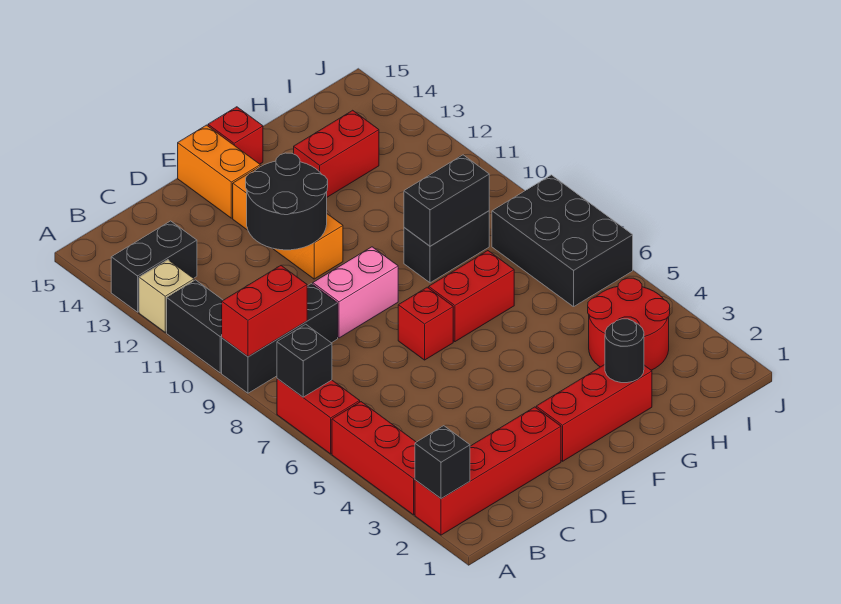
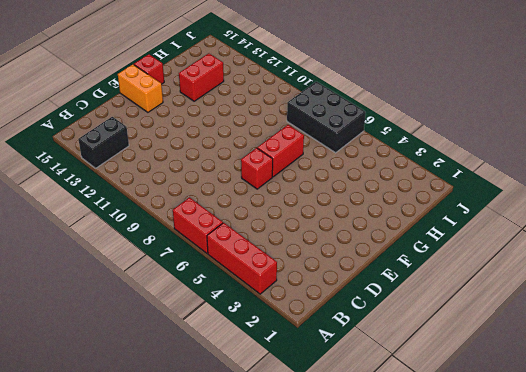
none -> red brick A2:D2 level 1
none -> black brick A9:C9 level 1
none -> black brick A10:A11 level 1

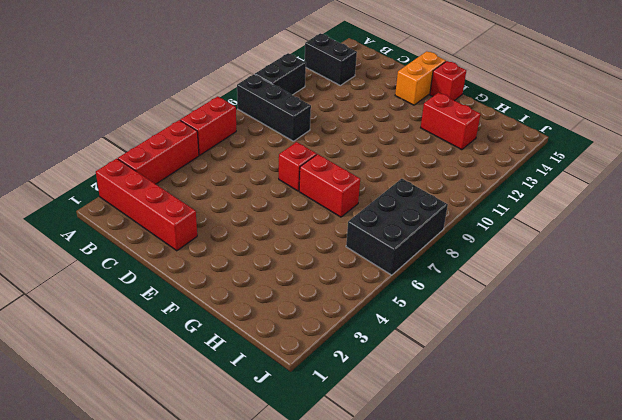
none -> tan brick A12 level 1
none -> pink brick D9:E9 level 1
none -> red brick E2:G2 level 1

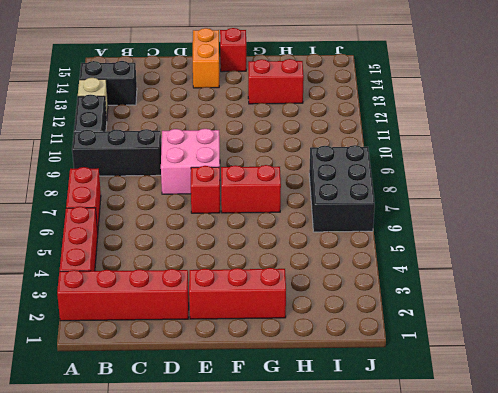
pink brick D8:E9 level 1 -> pink brick D9:E9 level 1
none -> orange brick E11:E13 level 1
none -> black brick G9:H9 level 1
none -> red round brick H3:I4 level 1

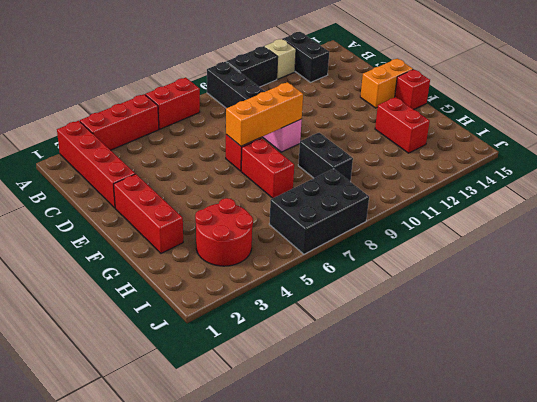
orange brick E7:E9 level 2 -> orange brick E11:E13 level 1
none -> black brick A2 level 2
none -> black brick A7 level 2
none -> red brick A9:B9 level 2

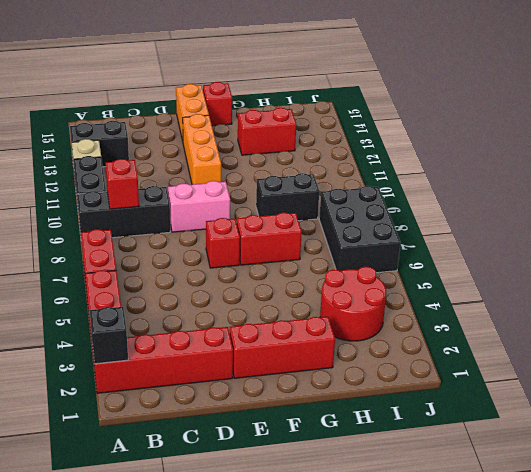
red brick B9 level 2 -> red brick A9:B9 level 2
none -> black brick A7 level 2
none -> black round brick D11:E12 level 2
none -> black round brick G2 level 2

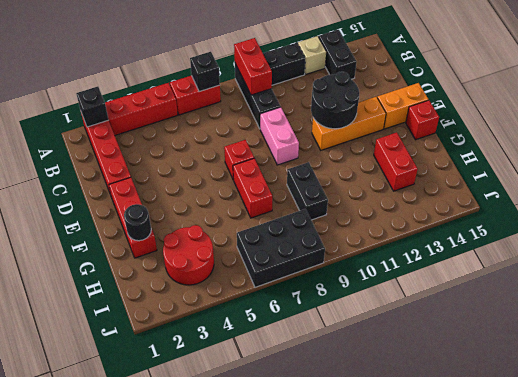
none -> black brick G9:H9 level 2

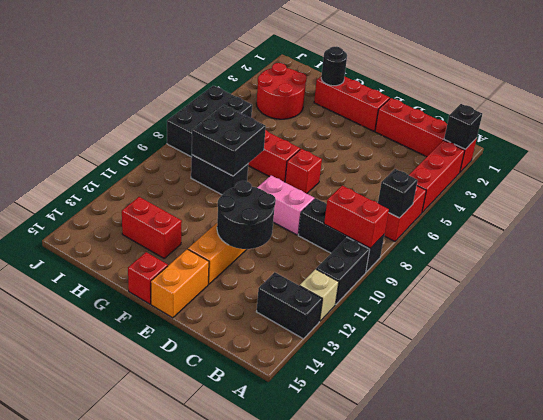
black brick G8:H9 level 2 -> black brick G9:H9 level 2

